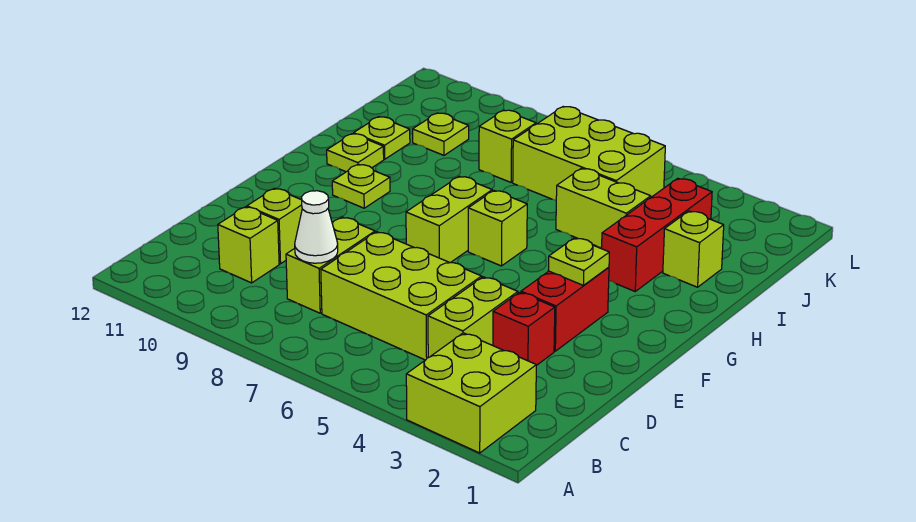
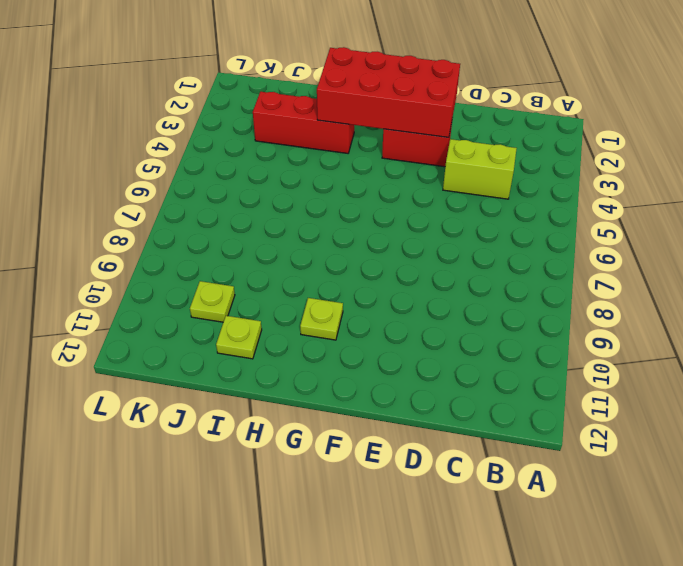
red brick E2:H3 level 2 -> lime plate F3 level 2
none -> lime brick A2:B3 level 1
none -> lime brick C5:D7 level 1
none -> lime brick C8:D8 level 1

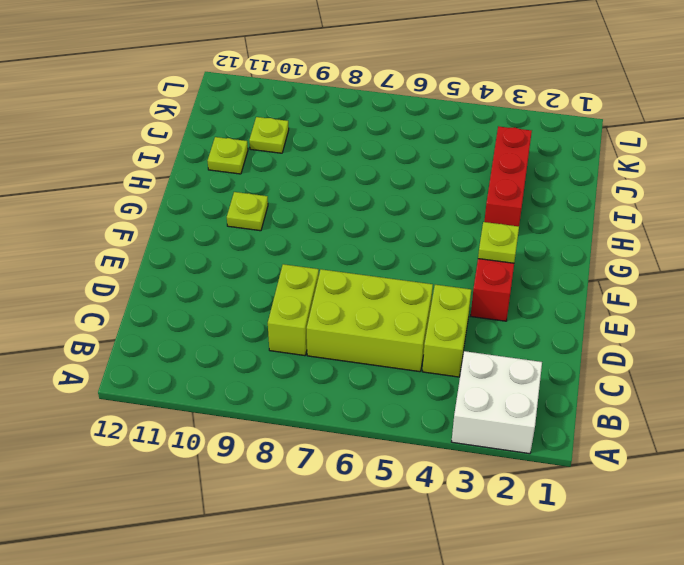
white brick A2:B3 level 1 -> lime brick A2:B3 level 1
none -> lime brick C10 level 1
none -> red brick D3 level 1
none -> lime brick D10 level 1

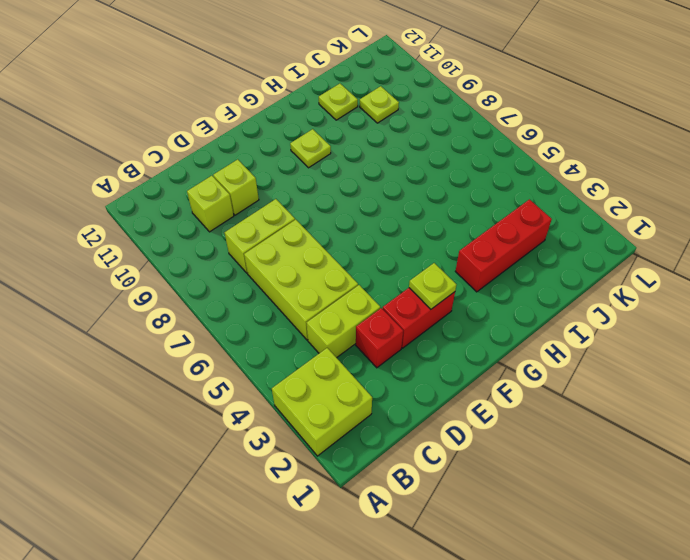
none -> lime brick F7:G7 level 1
none -> lime brick G6 level 1
none -> lime plate H11 level 1

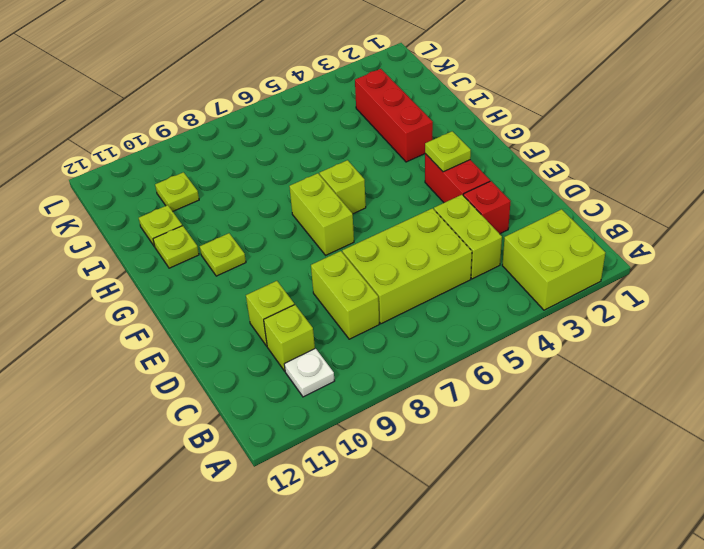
white plate B10 level 1 -> none
none -> lime brick I2 level 1
none -> lime brick I4:I5 level 1
none -> lime brick J5:K7 level 1

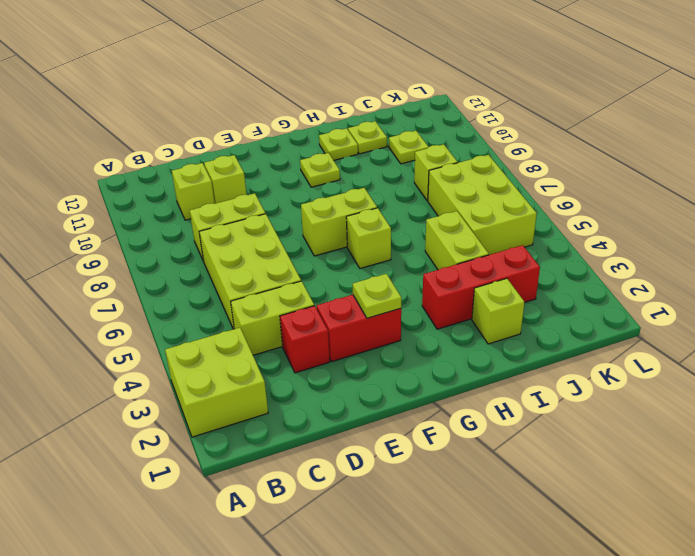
none -> white cone C8 level 2

